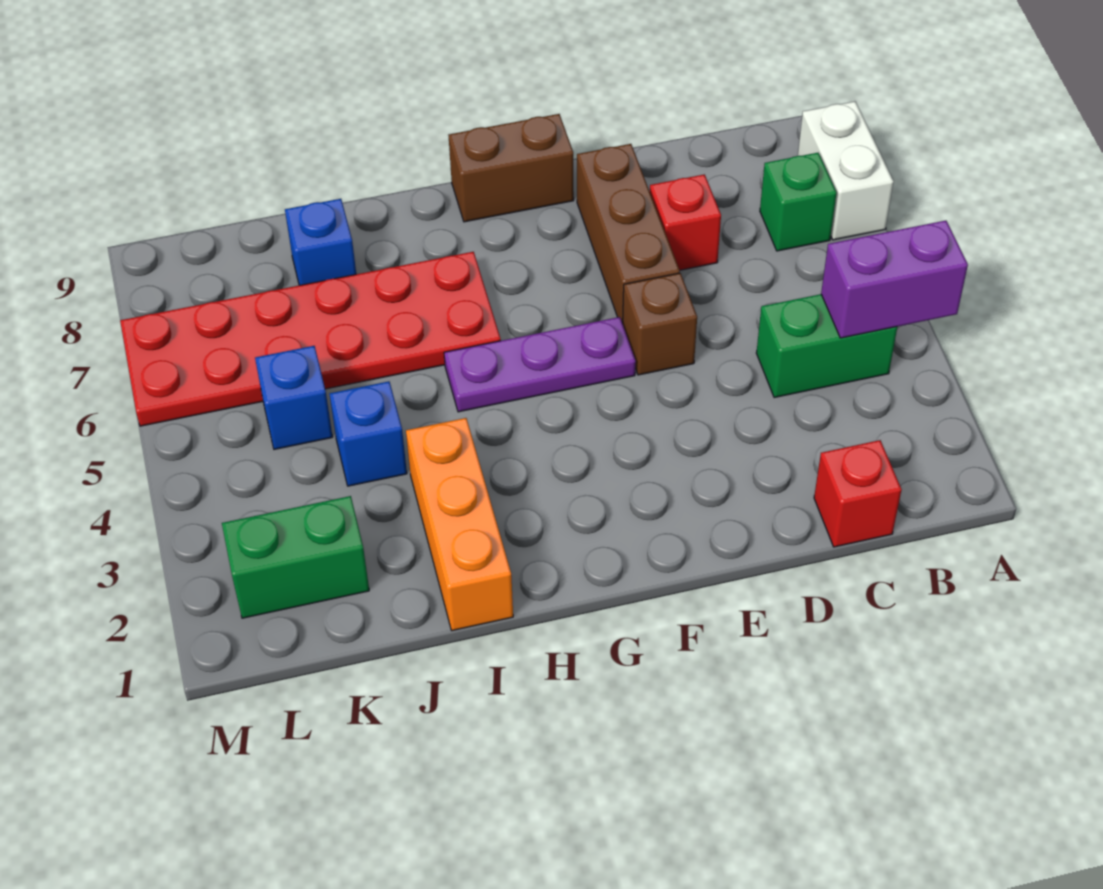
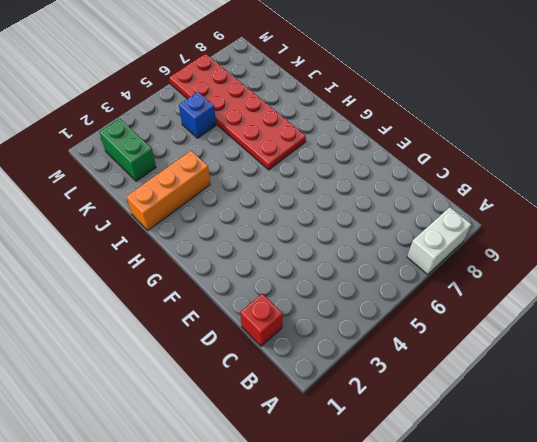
none -> green brick B4:C4 level 1
none -> green brick B7 level 1
none -> red brick D7 level 1

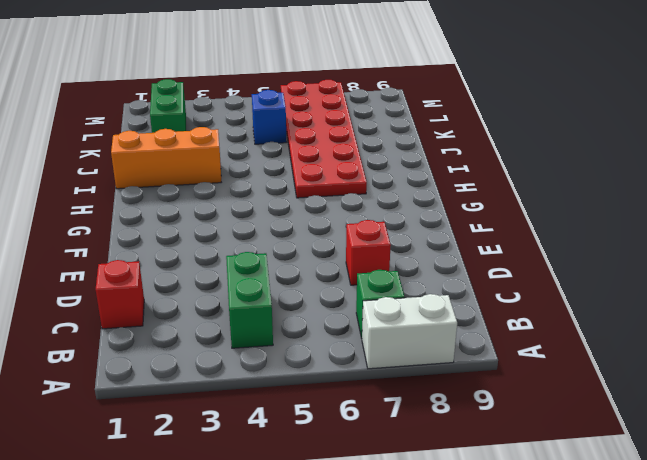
none -> brown brick E5 level 1
none -> brown brick E6:E8 level 1
none -> purple plate F5:H5 level 1

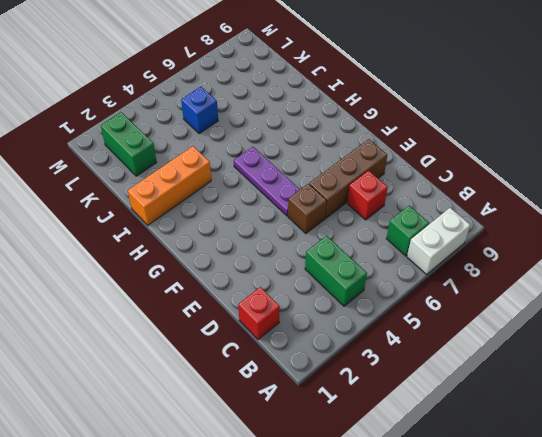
none -> brown brick F9:G9 level 1
none -> red plate H6:M7 level 1
none -> blue brick J4 level 1

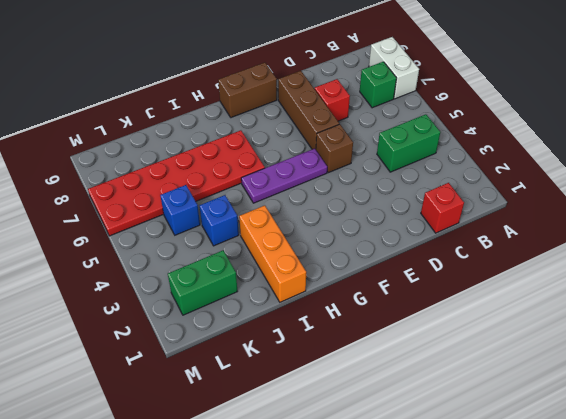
none -> blue brick J8 level 1
none -> purple brick A4:B4 level 2

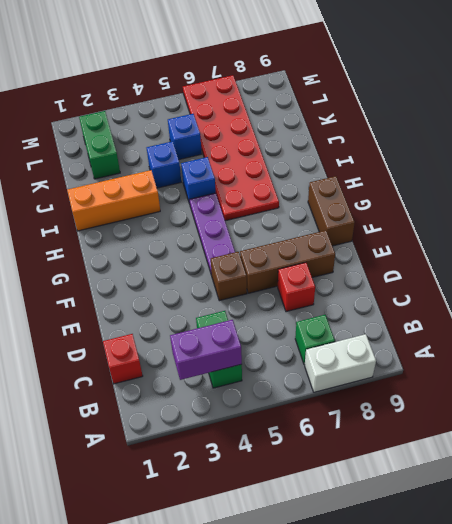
purple brick B3:B4 level 2 -> purple brick A4:B4 level 2
blue brick I5 level 1 -> blue brick J8 level 1

